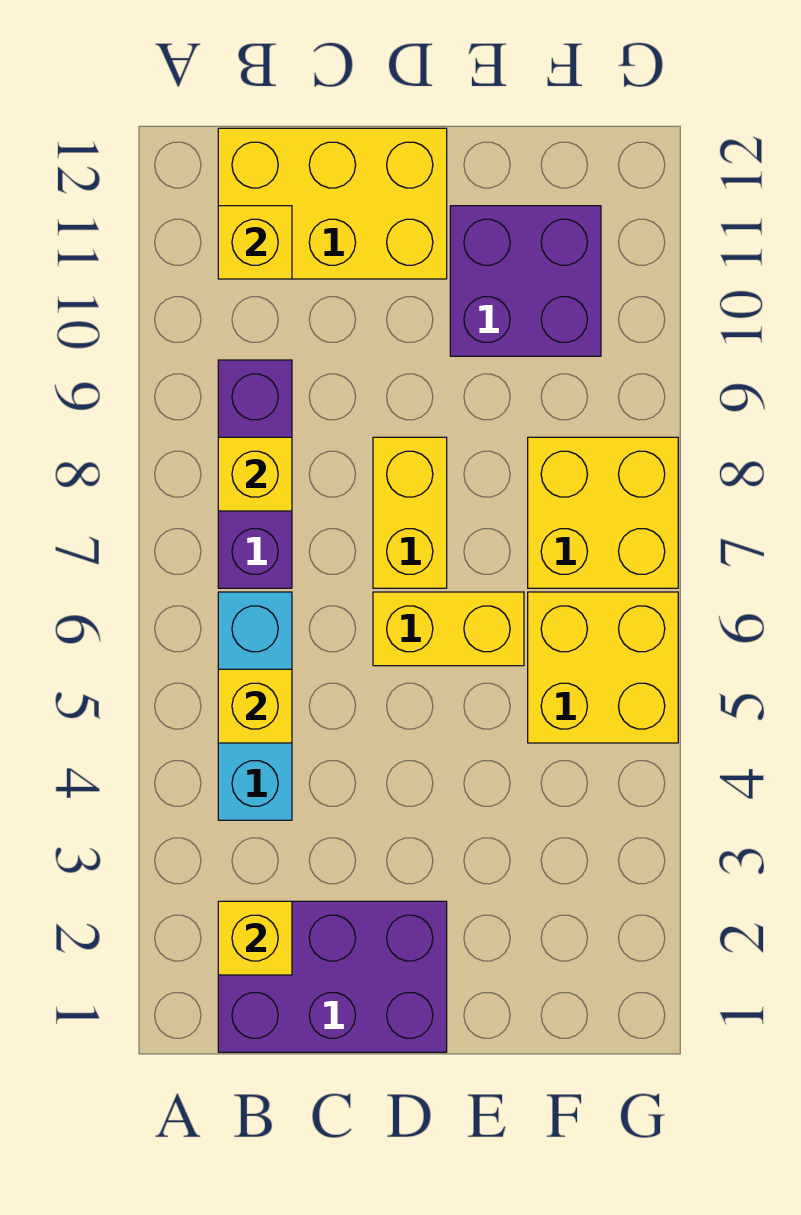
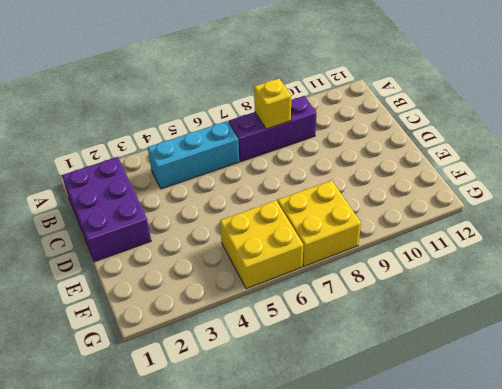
none -> yellow brick B11:D12 level 1
none -> yellow brick D6:E6 level 1
none -> yellow brick D7:D8 level 1

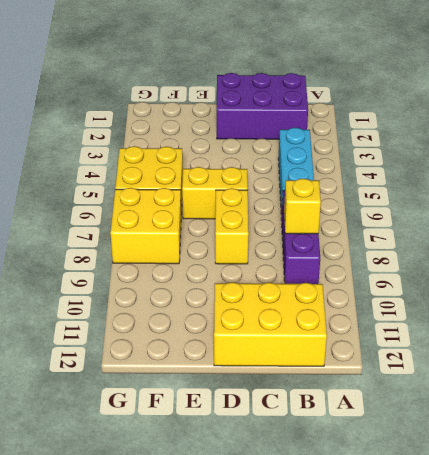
none -> purple brick E10:F11 level 1
none -> yellow brick B2 level 2
none -> yellow brick B5 level 2

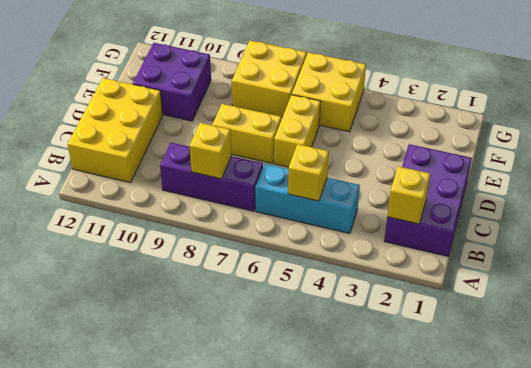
none -> yellow brick B11 level 2

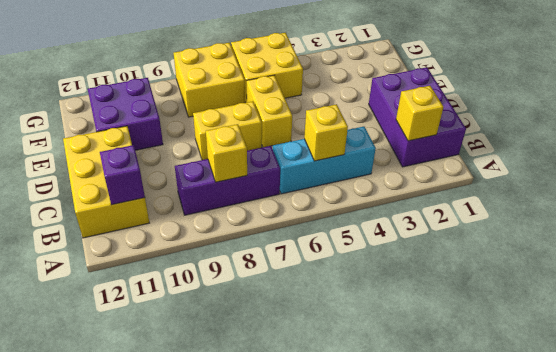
purple brick B11 level 2 -> yellow brick B11 level 2

